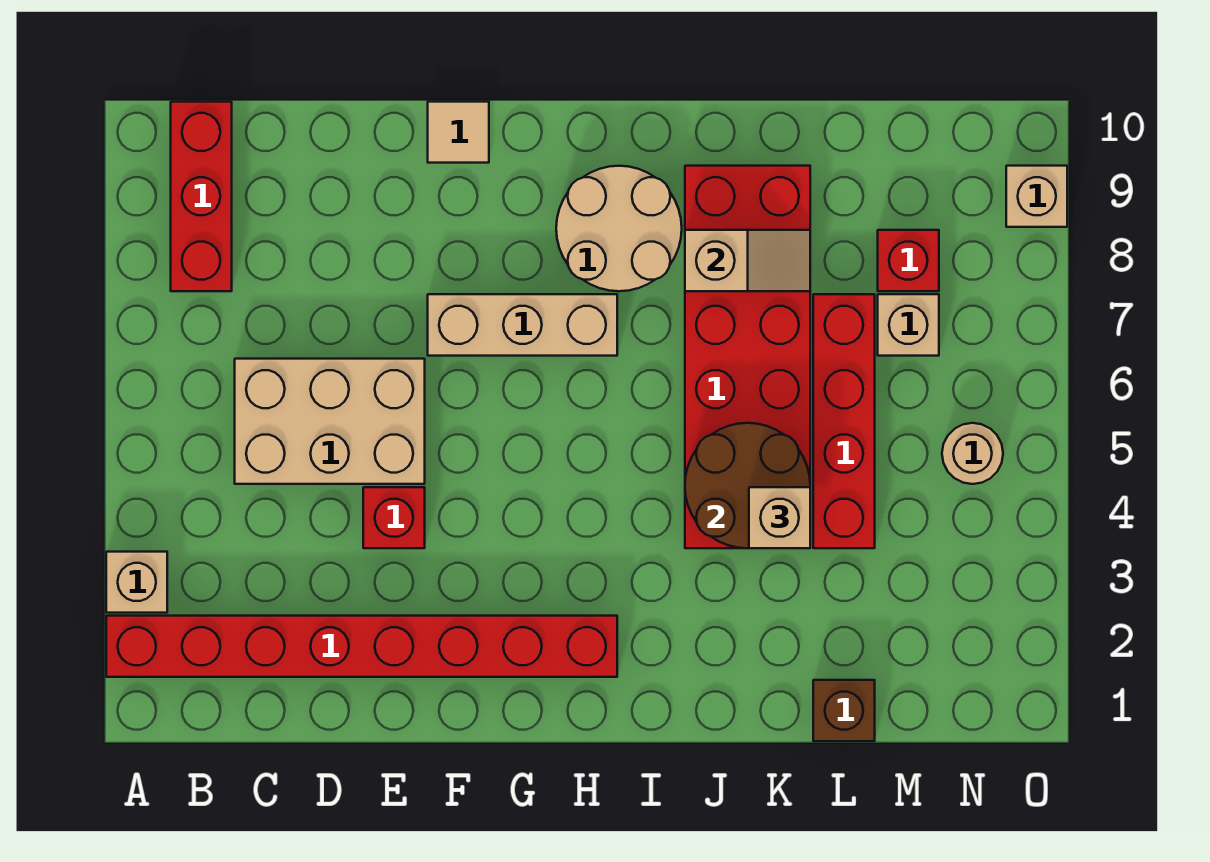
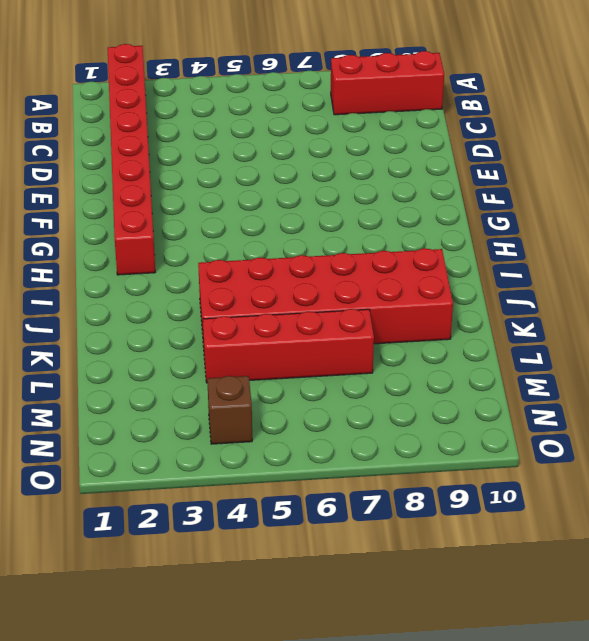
brown brick N4 level 1 -> brown brick L1 level 1
none -> tan brick A3 level 1
none -> tan brick C5:E6 level 1
none -> red brick E4 level 1

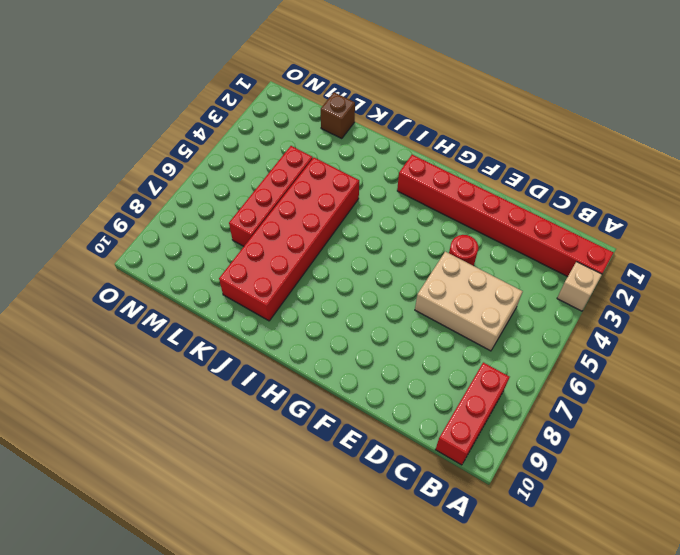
red round brick E4 level 1 -> red brick E4 level 1
none -> tan brick F7:H7 level 1
none -> tan tile F10 level 1
none -> tan round brick H8:I9 level 1

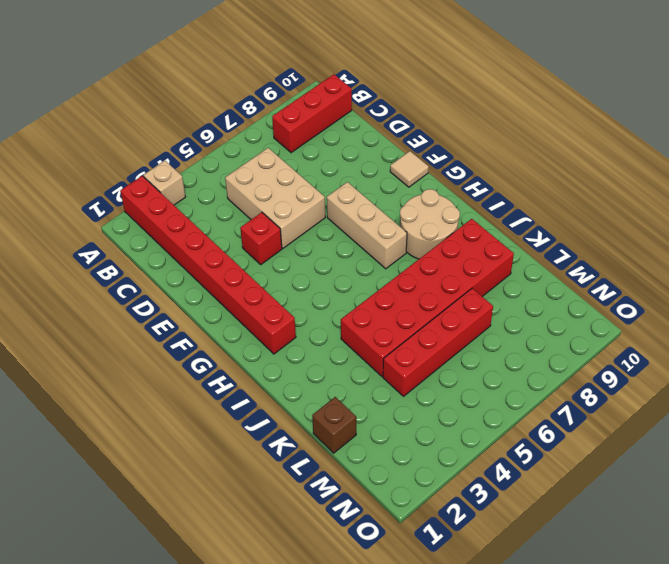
none -> tan brick M7 level 1
none -> red brick M8 level 1
none -> tan round brick N5 level 1

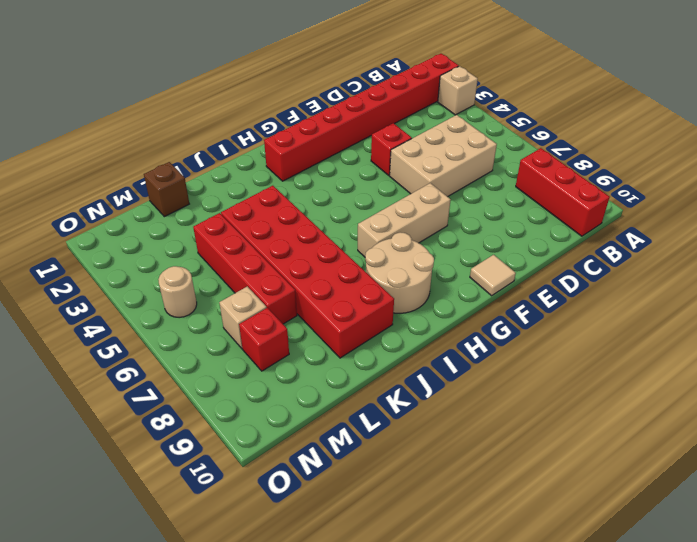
none -> tan brick O9 level 1
none -> brown round brick J4:K5 level 2
none -> tan slope J8:K8 level 2 top J

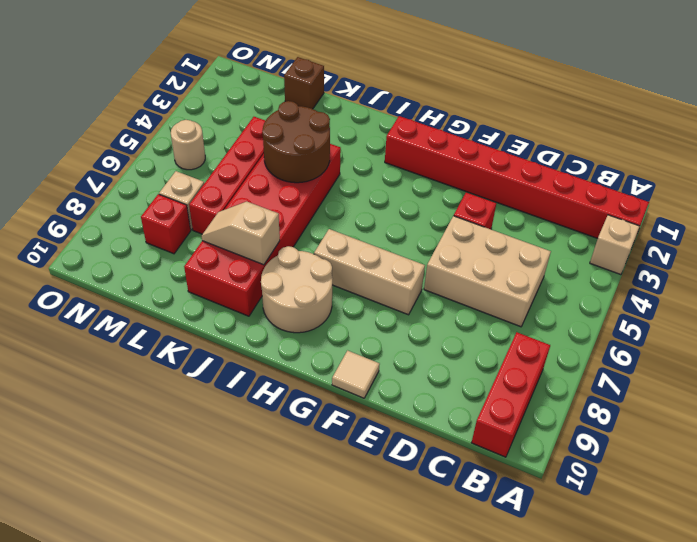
none -> tan brick O9 level 1
none -> tan brick K4 level 3

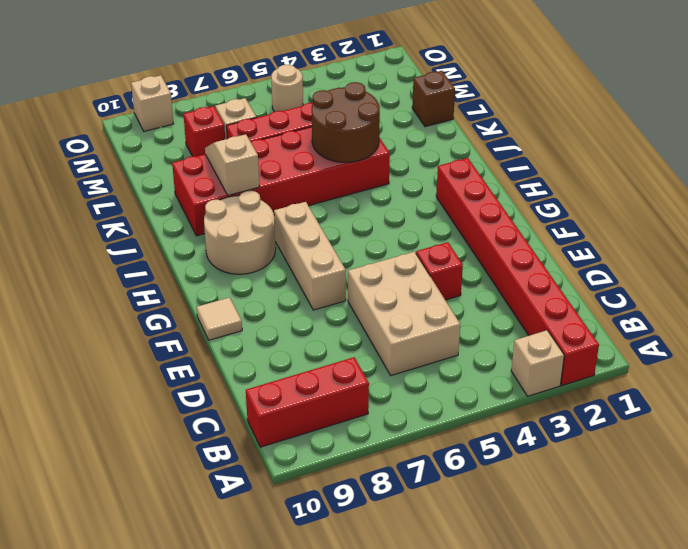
none -> tan brick K4 level 3

